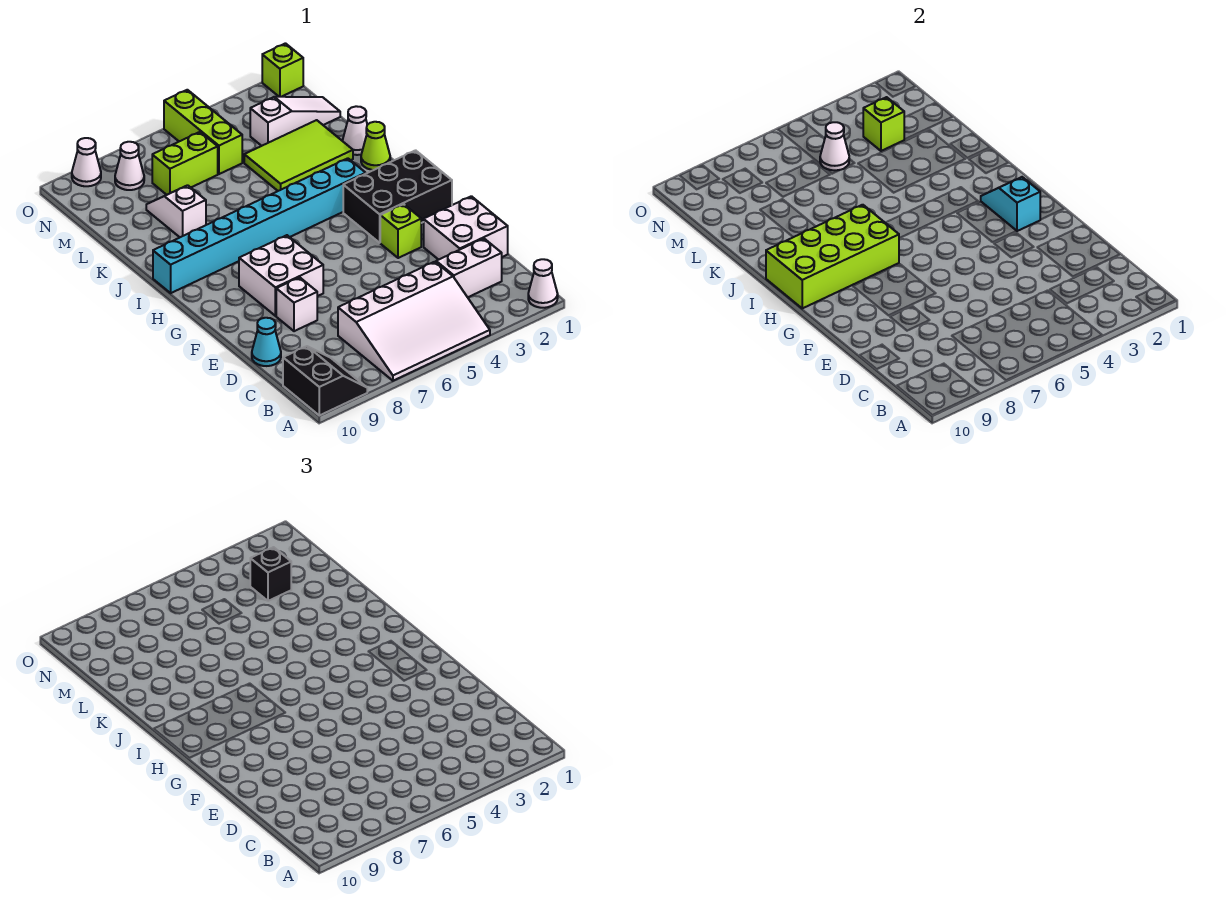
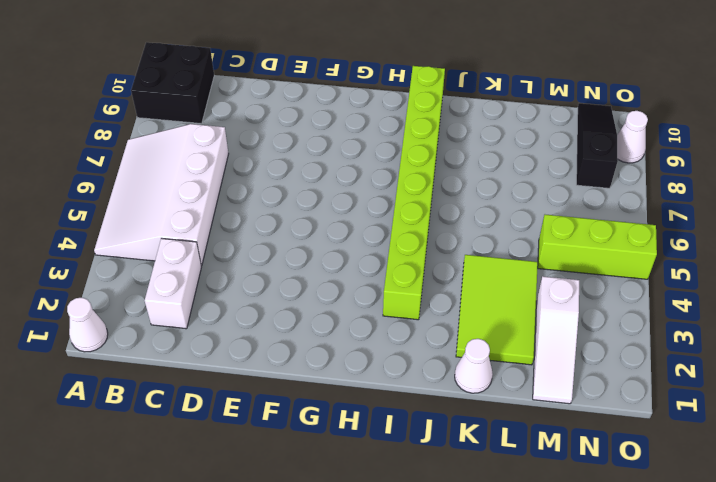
black brick A9:B10 level 1 -> black slope A9:B10 level 1 top 10
lime brick I3:I10 level 1 -> cyan brick I3:I10 level 1
black slope N8:N10 level 1 top 8 -> white cone N8 level 1
none -> white brick D1:E2 level 1
none -> cyan cone D10 level 1
none -> white brick E8 level 1

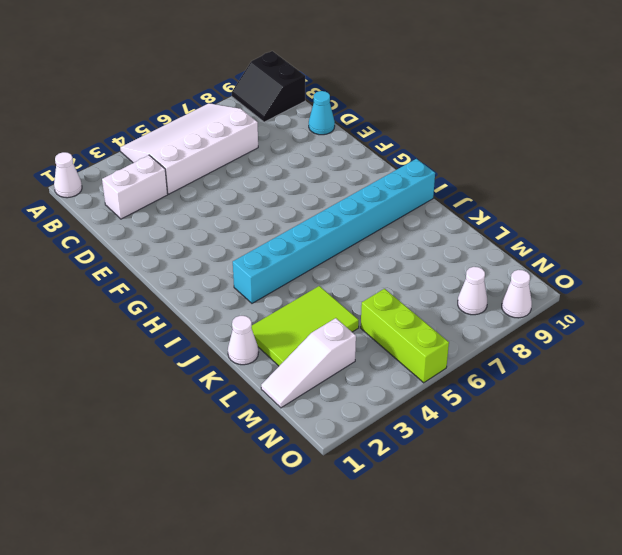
none -> white brick D1:E2 level 1
none -> white brick E8 level 1
none -> lime brick F3 level 1

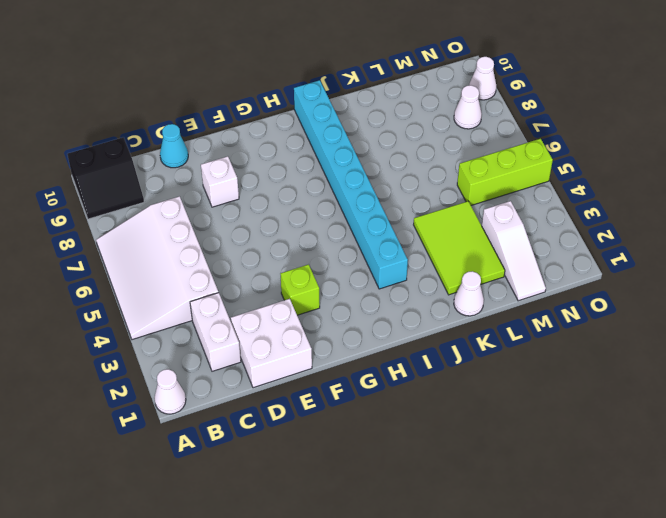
none -> white brick F7:G8 level 1
none -> black brick G1:H3 level 1
none -> lime cone J1 level 1

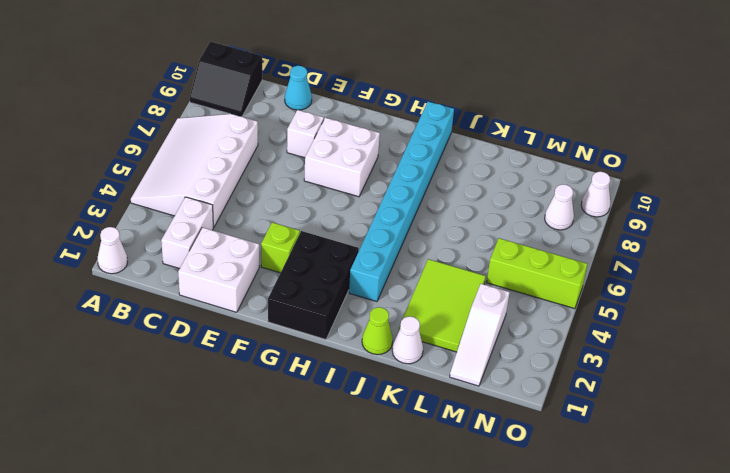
none -> white slope K8:L8 level 1 top K
none -> lime brick M6:M7 level 1
none -> lime brick O1 level 1

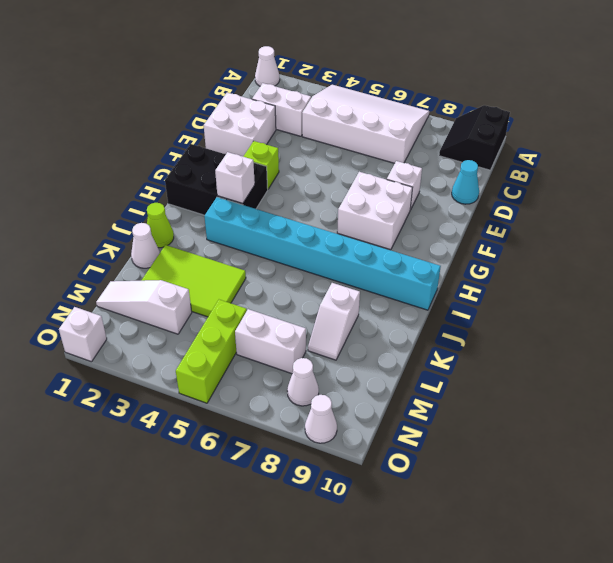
white brick H3 level 2 -> none
white brick M6:M7 level 1 -> lime brick M6:M7 level 1
white brick O1 level 1 -> lime brick O1 level 1
none -> cyan slope G2:H2 level 2 top G
none -> lime brick H7:I10 level 2
none -> lime brick M3 level 2

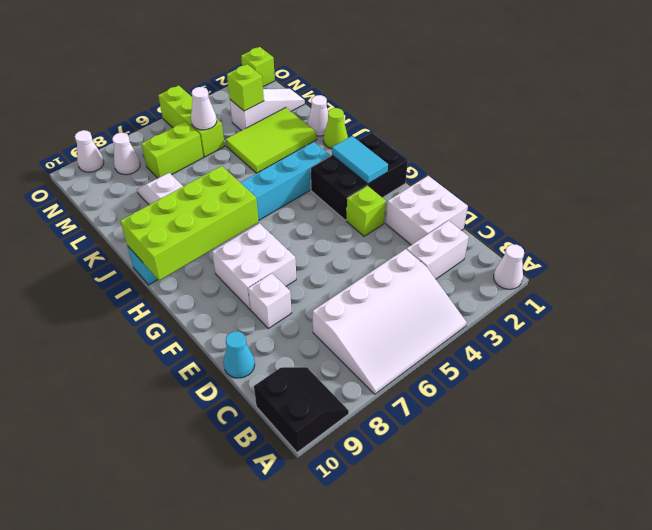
cyan tile G2:H2 level 2 -> cyan slope G2:H2 level 2 top G
none -> black brick M3 level 3

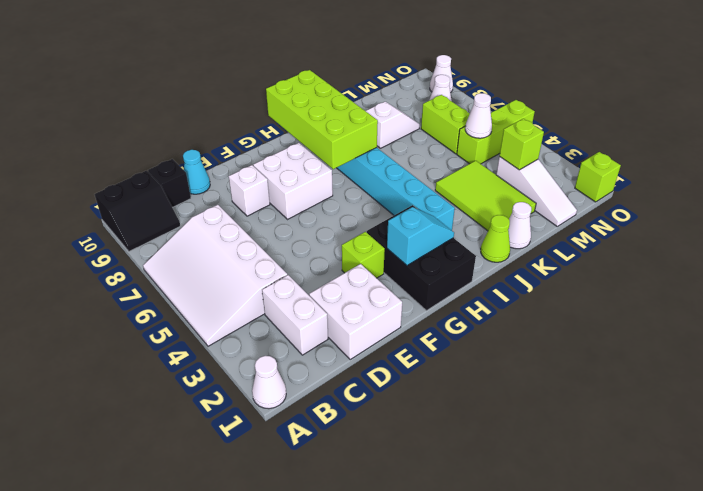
black brick C10 level 1 -> black brick M3 level 3

